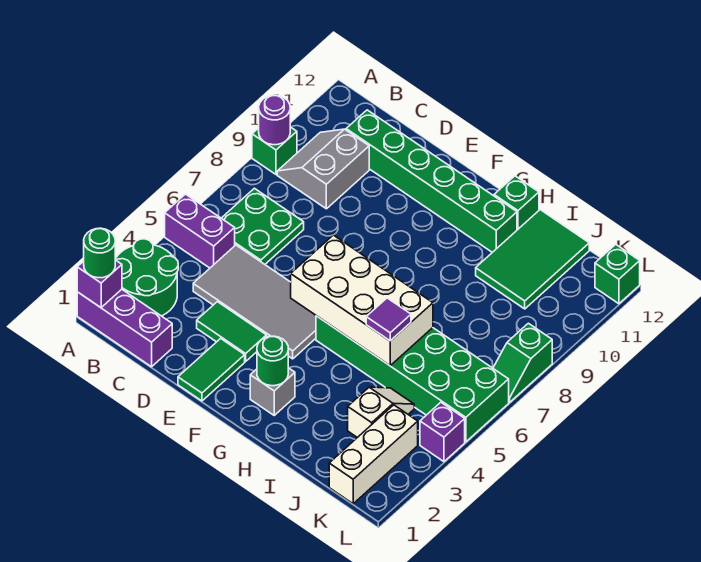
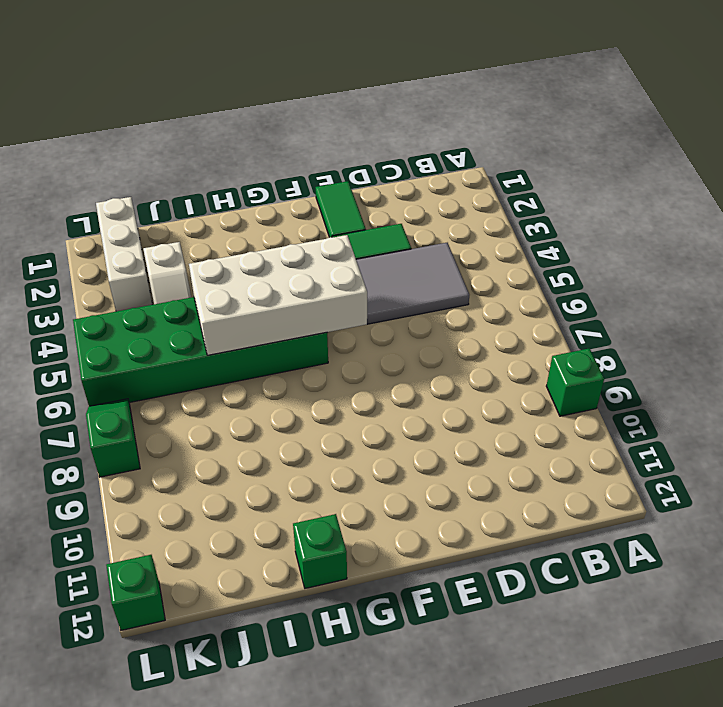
none -> purple brick A1:C1 level 1
none -> green round brick A2:B3 level 1
none -> purple brick A5:B5 level 1

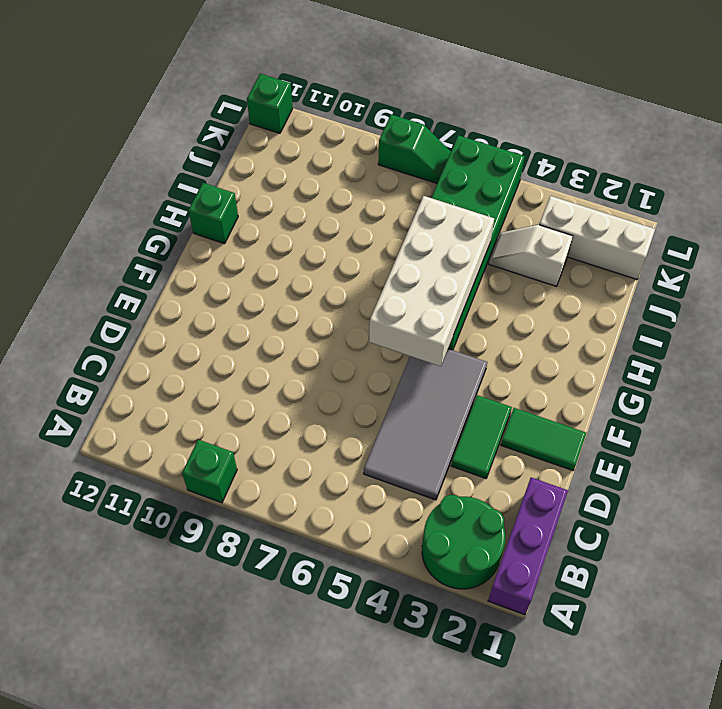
none -> purple brick A5:B5 level 1
none -> green plate B6:C7 level 1
none -> grey slope B9:C10 level 1 top C

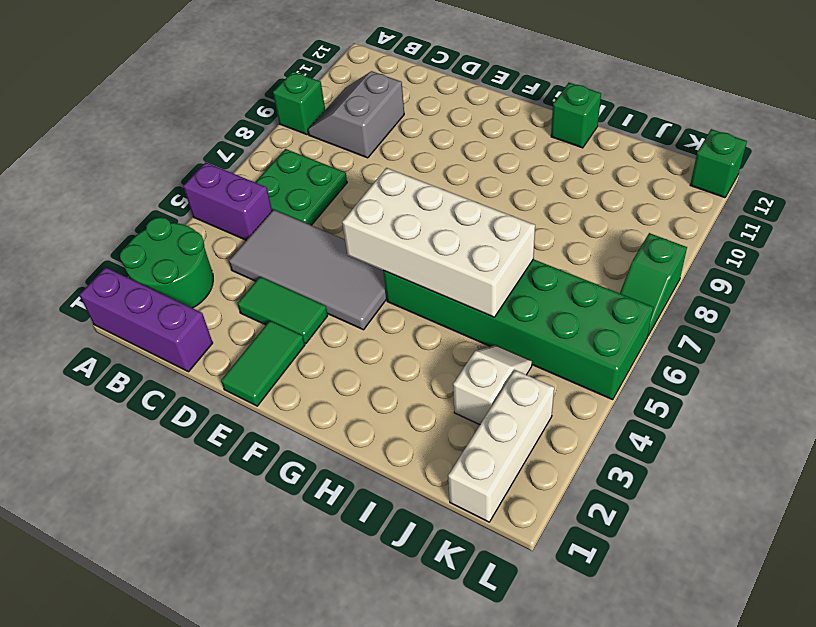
none -> green brick C11:H11 level 1
none -> grey brick G2 level 1
none -> green tile I10:J12 level 1

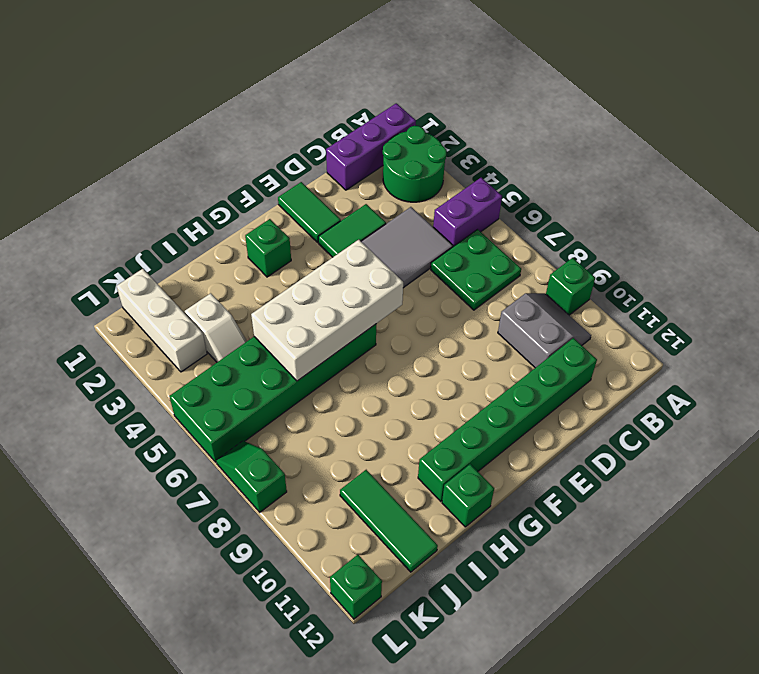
green brick G2 level 1 -> grey brick G2 level 1
green tile J10:J12 level 1 -> green tile I10:J12 level 1
none -> purple brick L4 level 1
none -> purple brick A1 level 2
none -> purple round brick A9 level 2

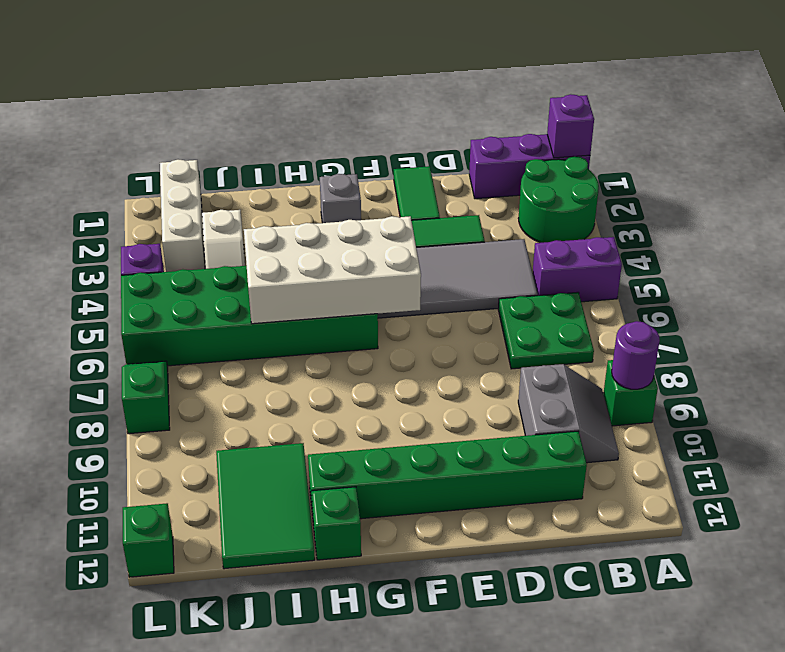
none -> green round brick G2 level 2
none -> green round brick A1 level 3
none -> purple tile I5 level 3

